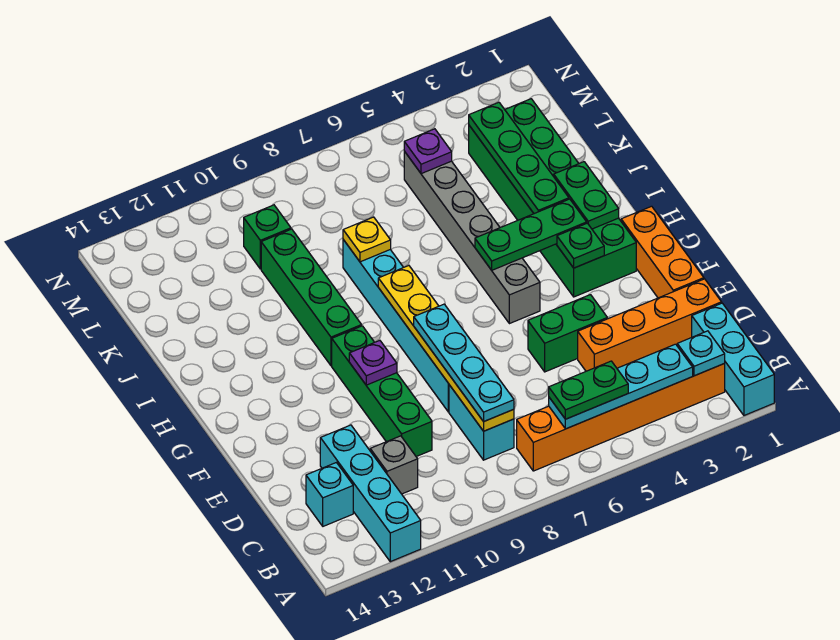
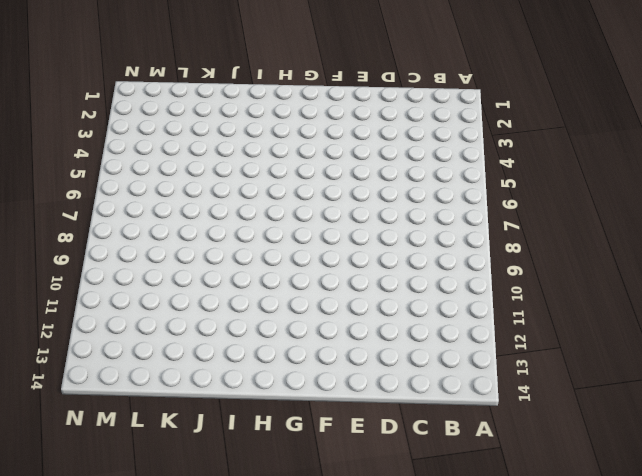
none -> cyan brick A1:C1 level 1
none -> cyan brick A12:D12 level 1
none -> orange brick B2:B7 level 1

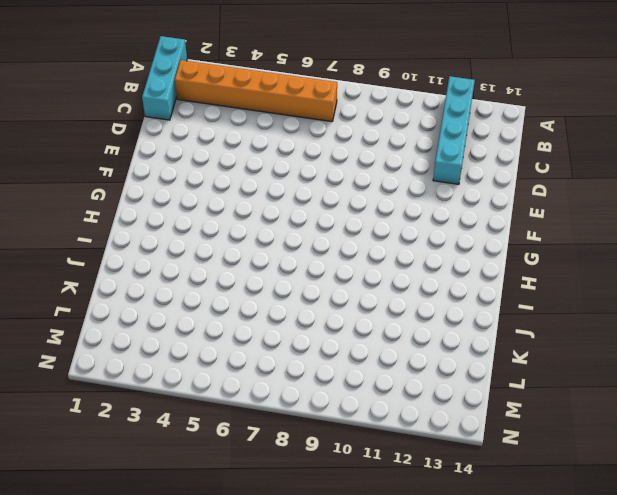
none -> cyan brick C8:D8 level 1
none -> grey brick C11 level 1
none -> cyan brick C13 level 1

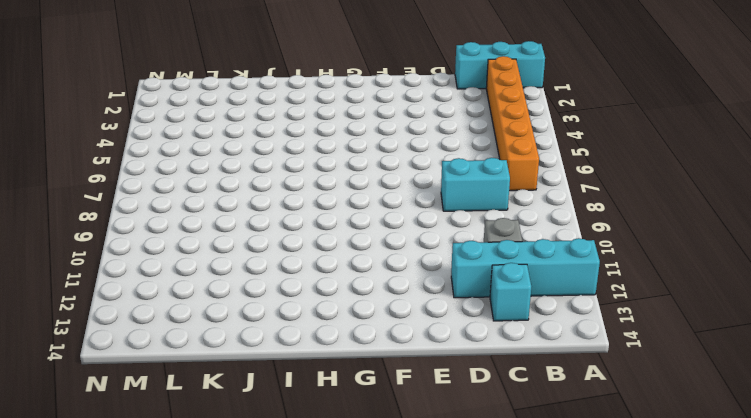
none -> orange brick D1:D4 level 1
none -> green brick D10:G10 level 1
none -> orange brick E1:G1 level 1

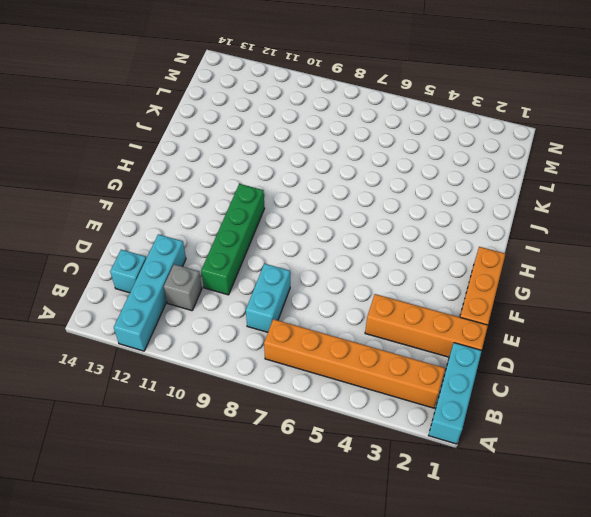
none -> green brick E4:E5 level 1
none -> cyan brick E8:J8 level 1
none -> green brick G2:L3 level 1

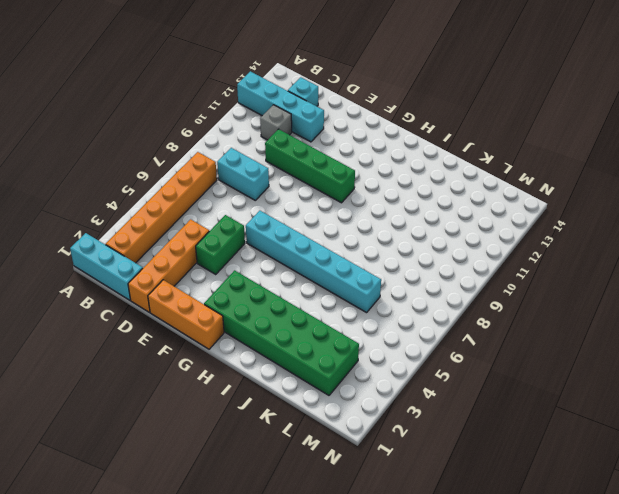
cyan brick F6:K6 level 1 -> cyan brick E8:J8 level 1
none -> grey brick G5:L5 level 1
none -> green brick H10:K10 level 1
none -> green brick L10 level 1

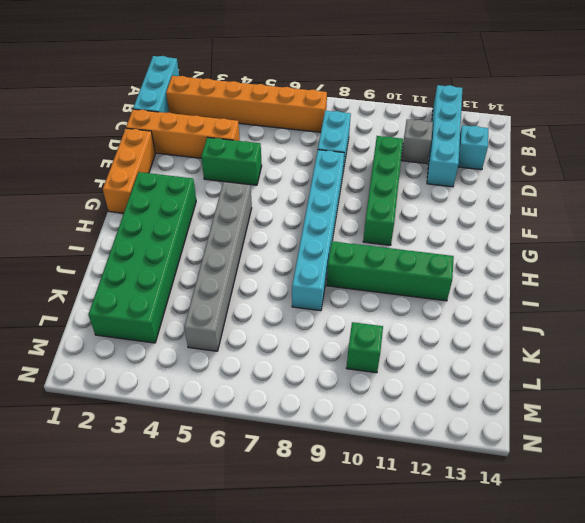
green brick I9:I12 level 1 -> green brick H10:K10 level 1
none -> cyan plate B2 level 2
none -> cyan plate B3:B6 level 2
none -> yellow plate C8:H8 level 2

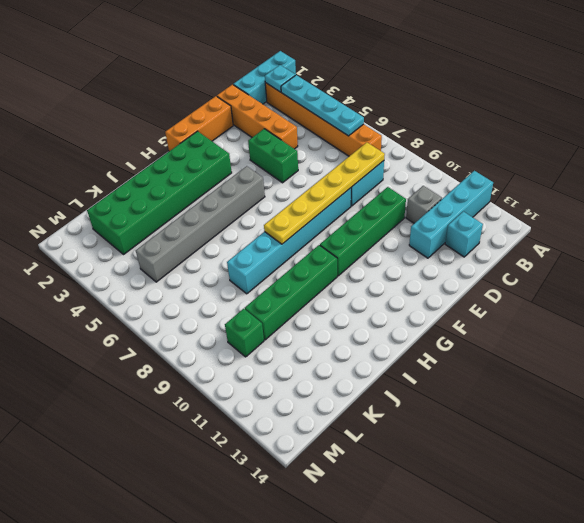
none -> purple plate F10 level 2
none -> green plate G3 level 2
none -> green plate H2:I2 level 2

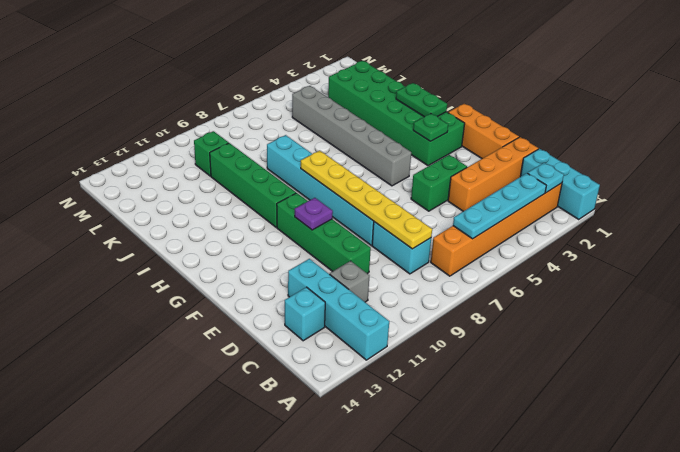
none -> green plate H3:H5 level 2
none -> green plate I3:L3 level 2
none -> yellow plate J8 level 2

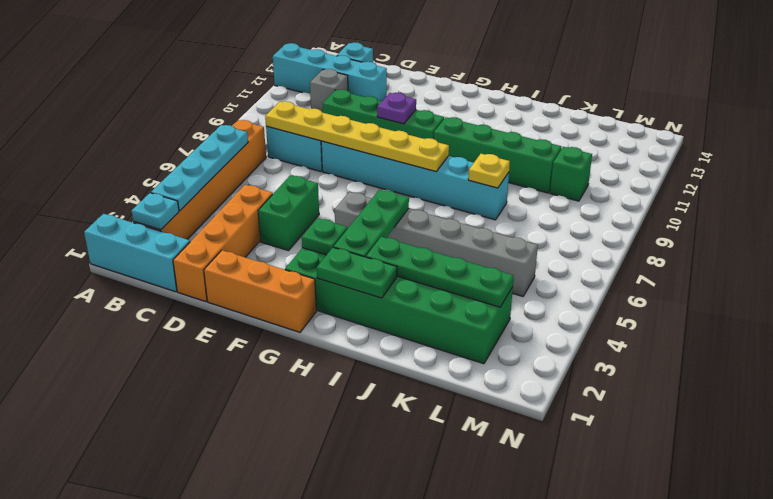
none -> purple plate L5 level 2
none -> green plate B5:B6 level 3
none -> cyan plate C8:F8 level 3

